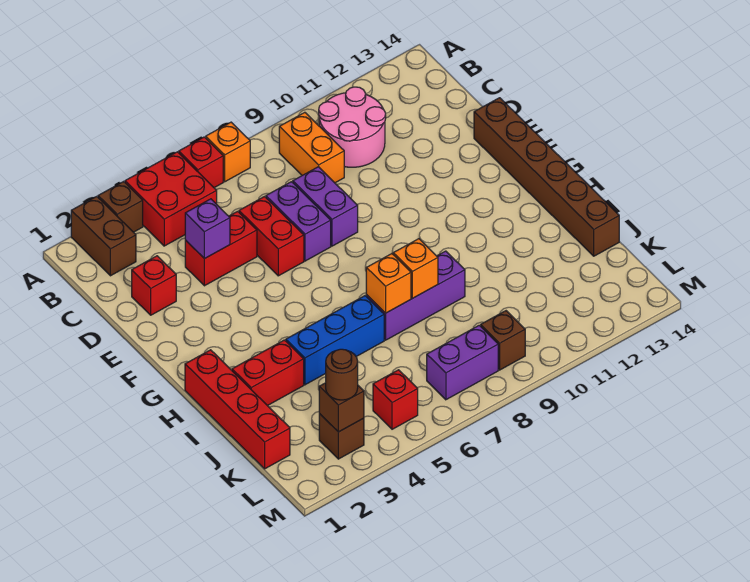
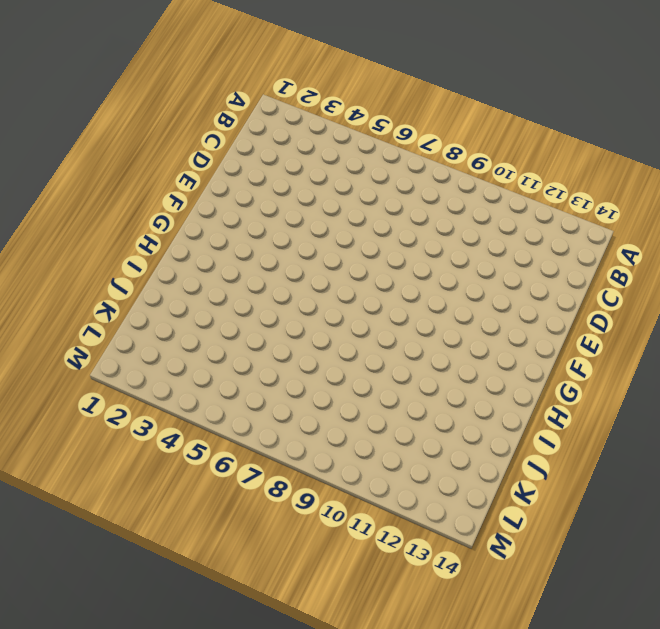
none -> brown brick A2:B2 level 1
none -> brown brick A3 level 1
none -> red brick A4:B5 level 1

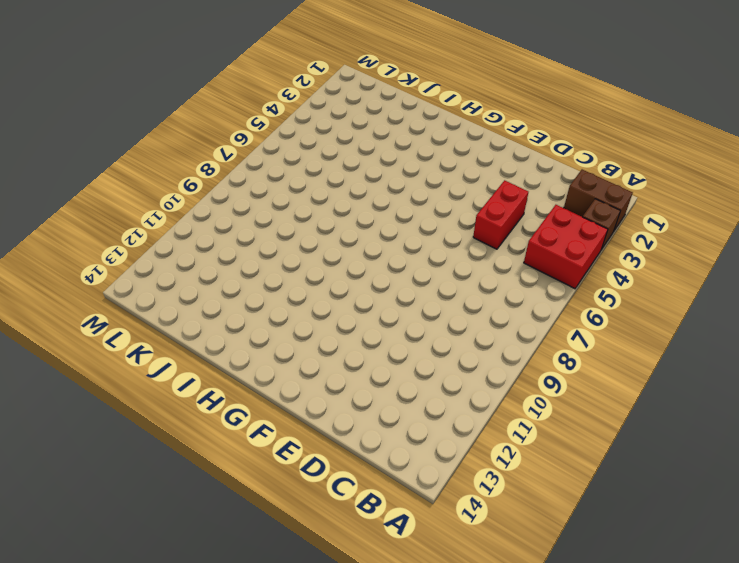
none -> red brick A6 level 1
none -> orange brick A7 level 1
none -> orange brick B9:C9 level 1

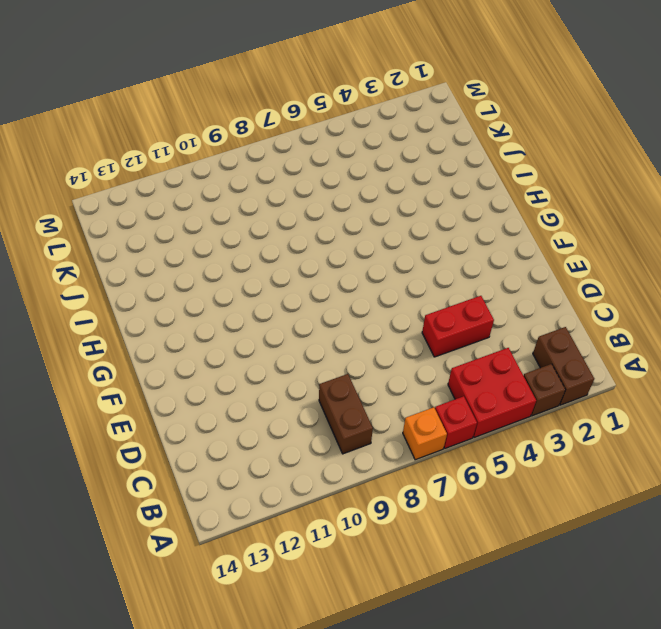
brown brick B9:C9 level 1 -> orange brick B9:C9 level 1
none -> pink round brick B10:C11 level 1
none -> red brick D2 level 1
none -> red brick D6:E6 level 1

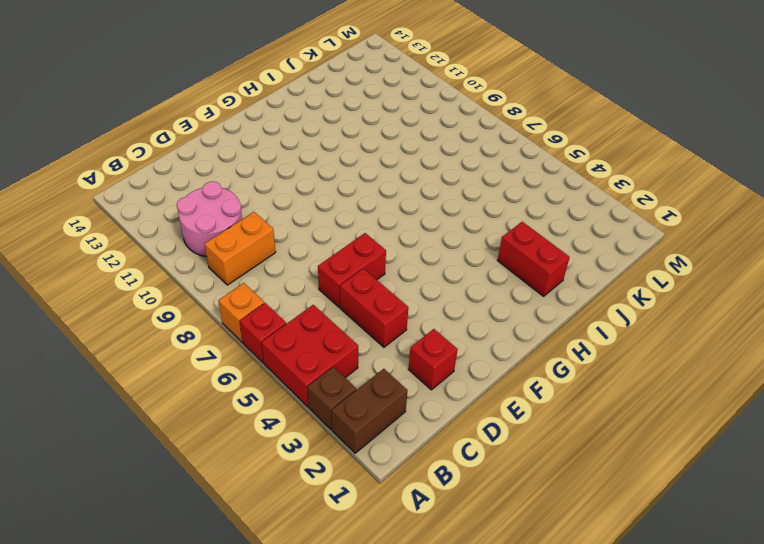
none -> purple brick D7:E7 level 1
none -> purple brick D8:E8 level 1
none -> brown brick E14:J14 level 1

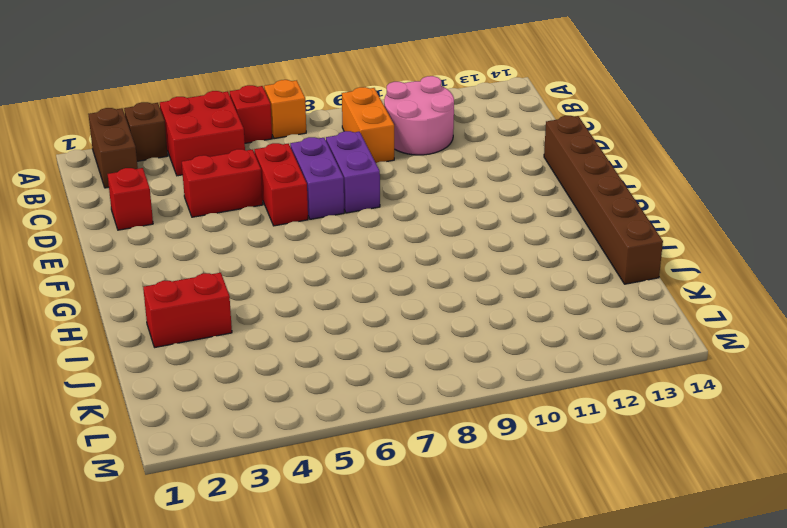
none -> red brick H1:K1 level 1
none -> blue brick I4:I6 level 1
none -> purple brick I7:I9 level 1

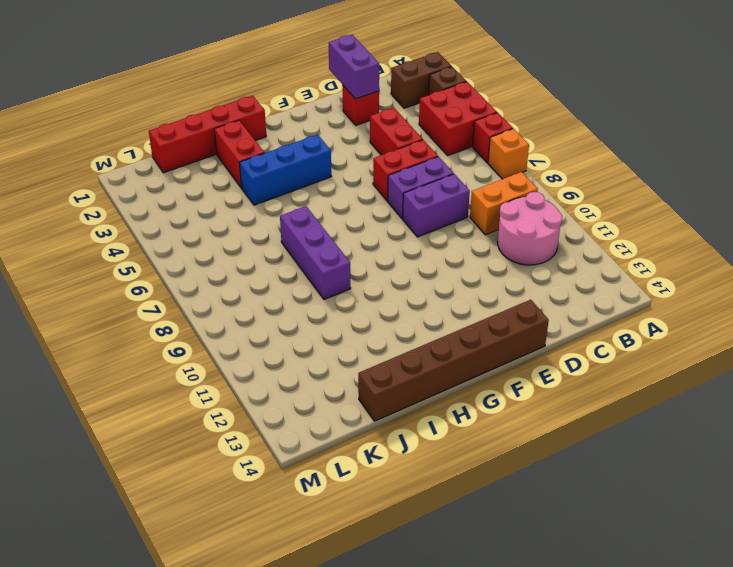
purple brick D1:D2 level 2 -> purple brick L7:L8 level 1
blue brick G4:I4 level 1 -> blue brick I4:I6 level 1
none -> brown brick L3 level 1
none -> red brick L5 level 1
none -> brown brick L9 level 1

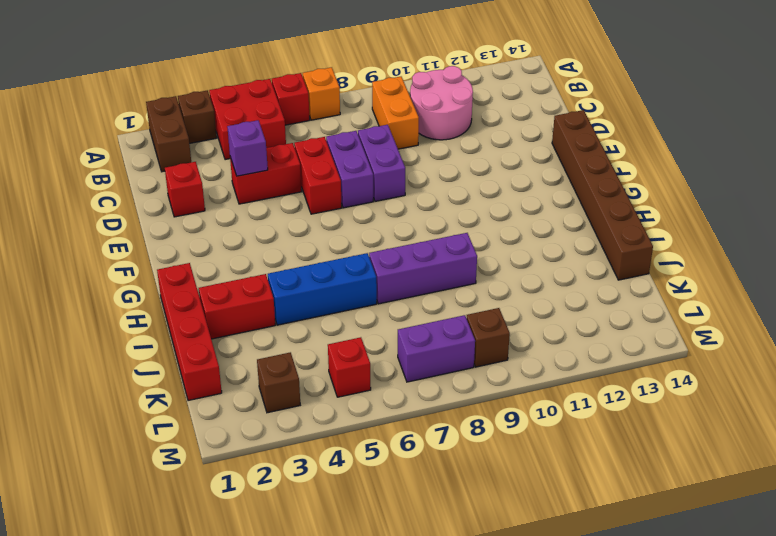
none -> orange brick I7 level 2
none -> orange brick I8 level 2
none -> brown brick L3 level 2

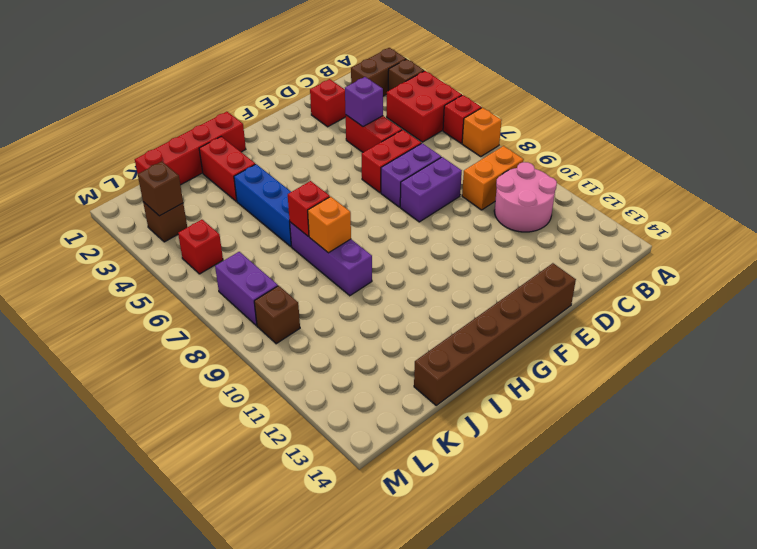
red brick I7 level 2 -> orange brick I7 level 2
none -> brown round brick L3 level 3

